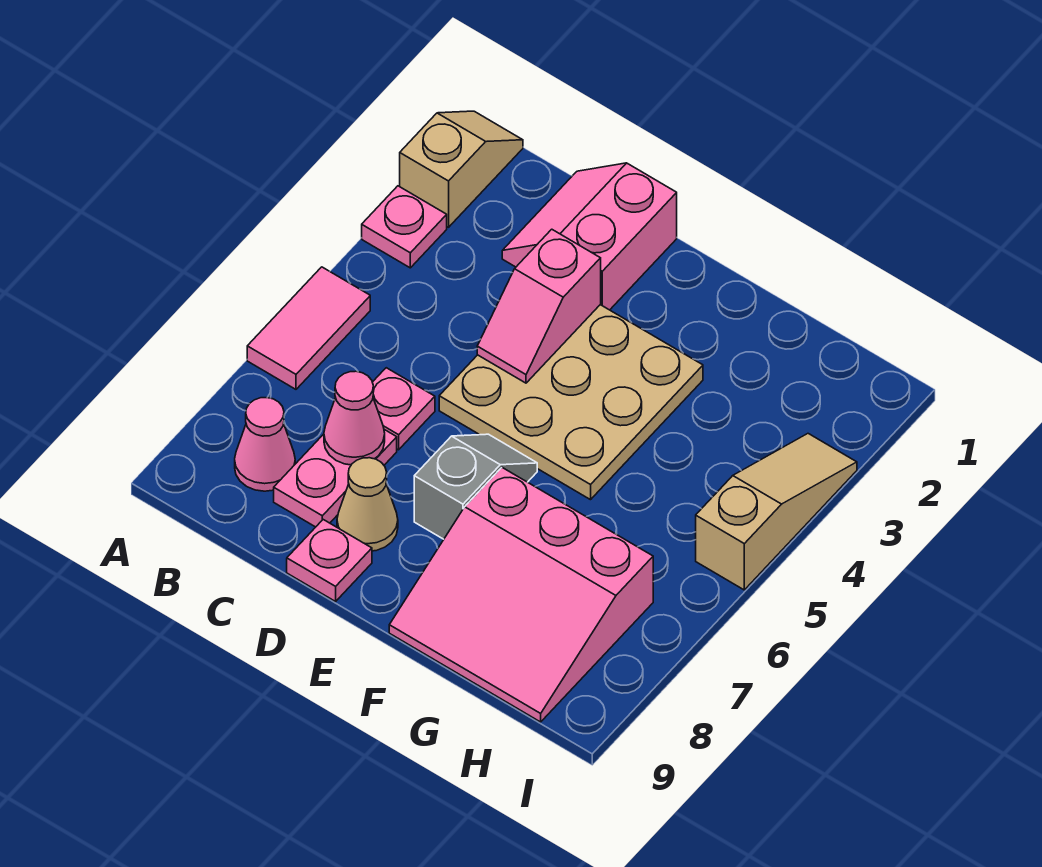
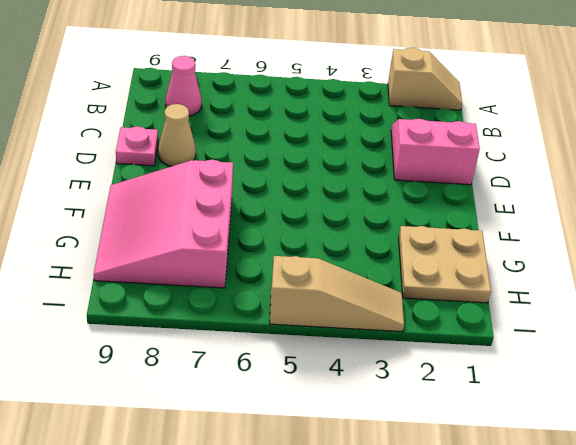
tan plate G1:H2 level 1 -> none
none -> pink plate A3 level 1
none -> pink tile A5:A6 level 1
none -> pink plate C6 level 1

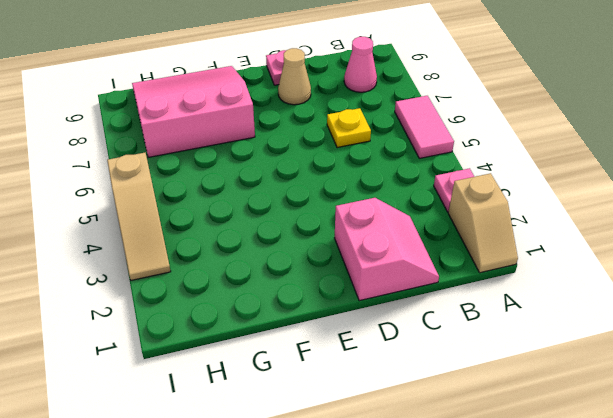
yellow plate C6 level 1 -> pink plate C6 level 1
none -> pink plate C7:C8 level 1
none -> tan plate D3:F5 level 1
none -> grey slope E6:E7 level 1 top 7

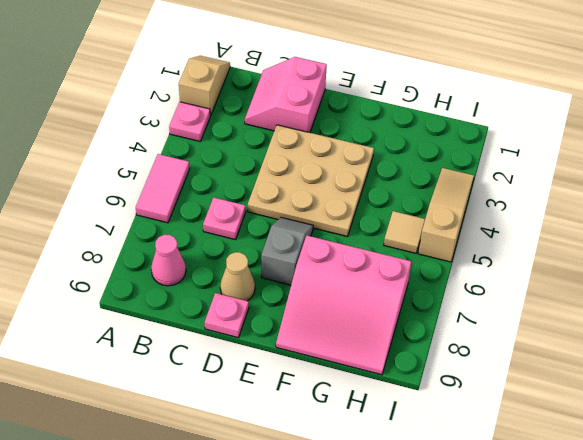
tan tile H5 level 1 -> none
none -> pink plate C7:C8 level 1
none -> pink cone C7 level 2
none -> pink slope D3:D4 level 2 top 3

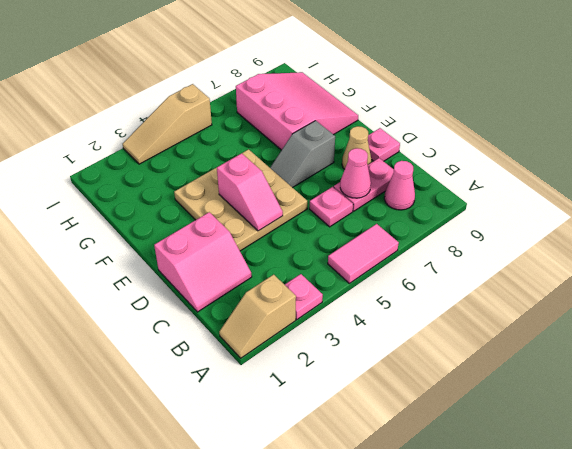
pink slope D4:E4 level 2 top E -> pink slope D3:D4 level 2 top 3

